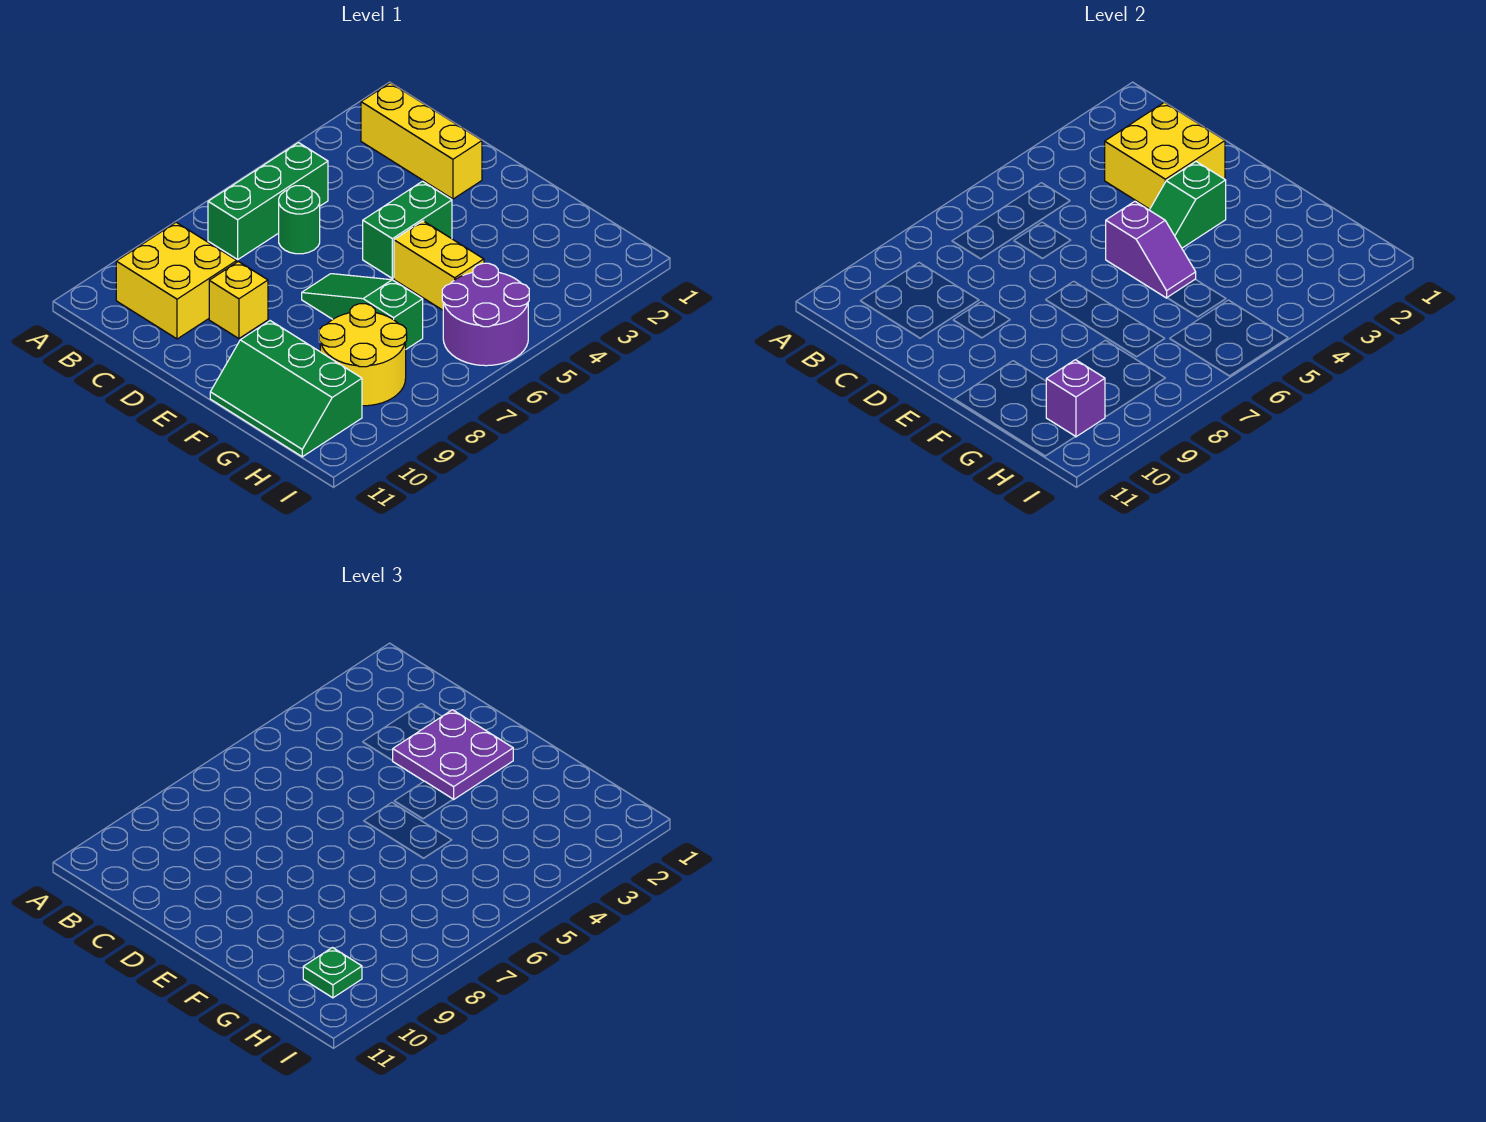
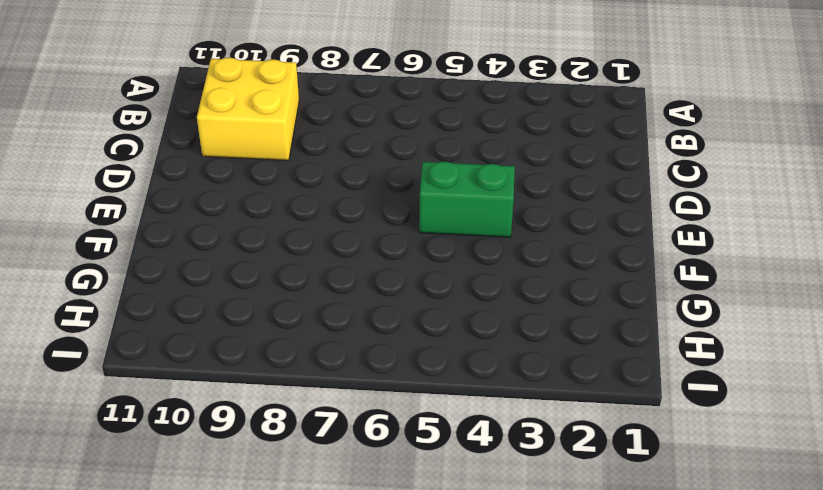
none -> yellow brick B2:D2 level 1
none -> green brick B5:B7 level 1
none -> green round brick C6 level 1

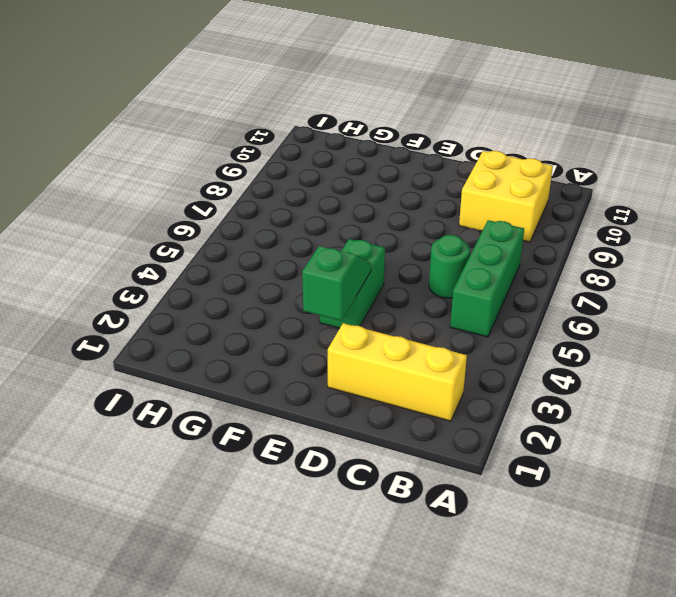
none -> yellow brick D9 level 1
none -> green slope E7:G7 level 1 top G
none -> yellow brick F5:G5 level 1

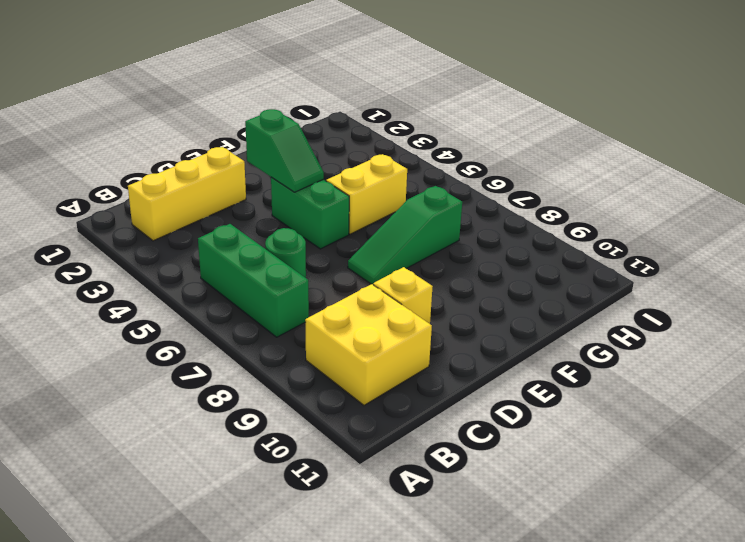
none -> green slope F10:H11 level 1 top 10
none -> yellow round brick G8:H9 level 1
none -> purple round brick H5:I6 level 1

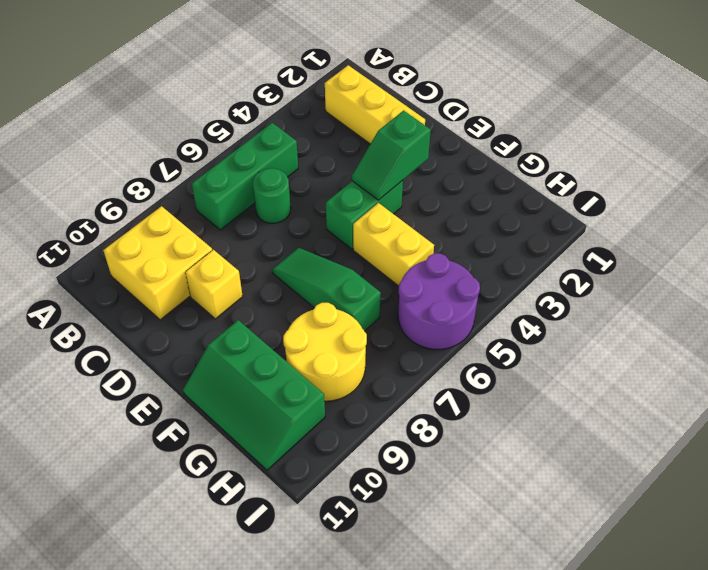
none -> yellow brick C2:D3 level 2
none -> purple slope E5:F5 level 2 top E
none -> purple brick H10 level 2

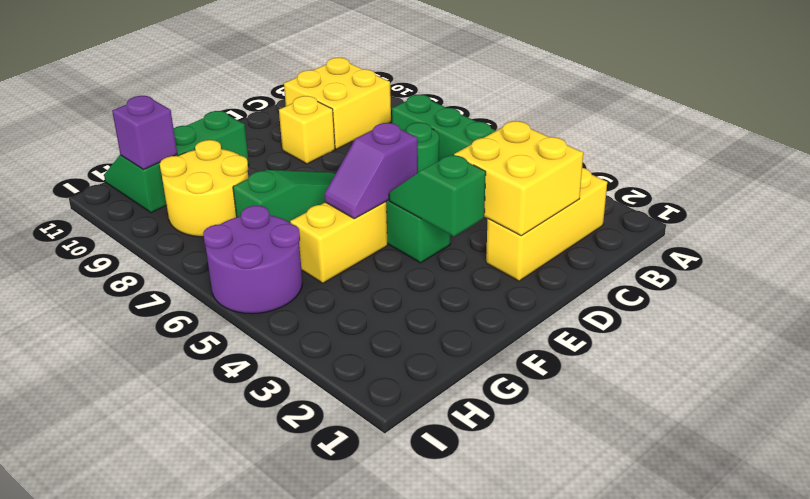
none -> purple plate D2:E3 level 3
none -> green plate H10 level 3

